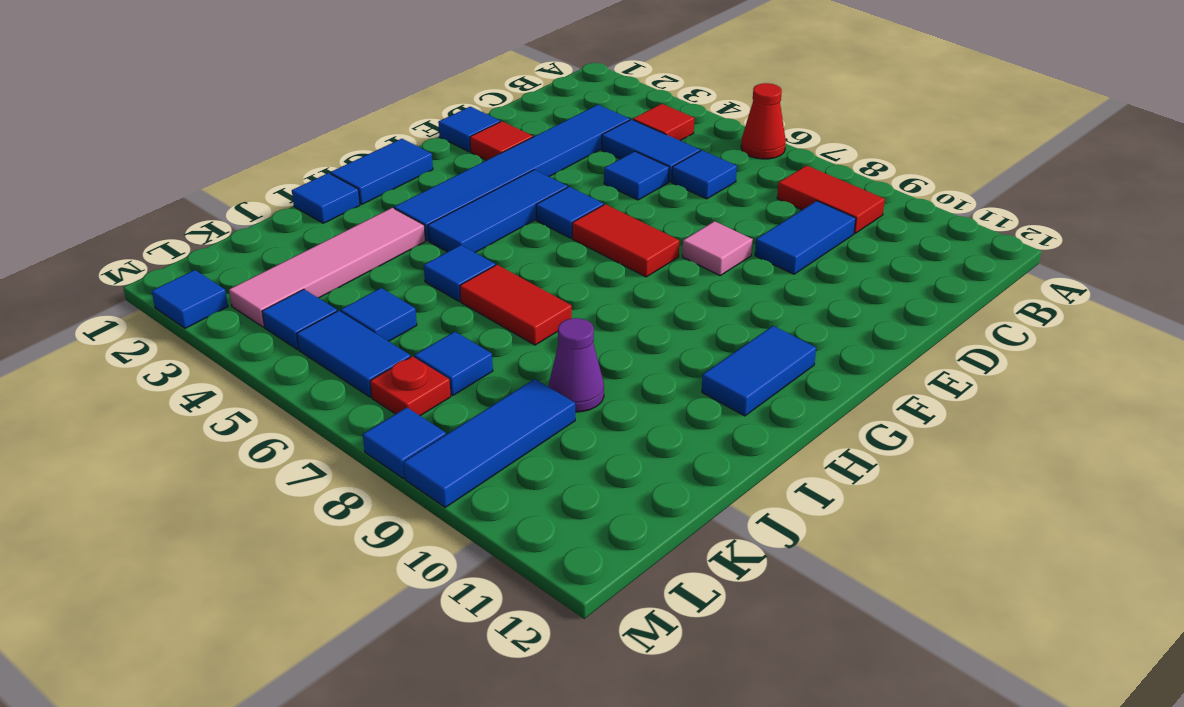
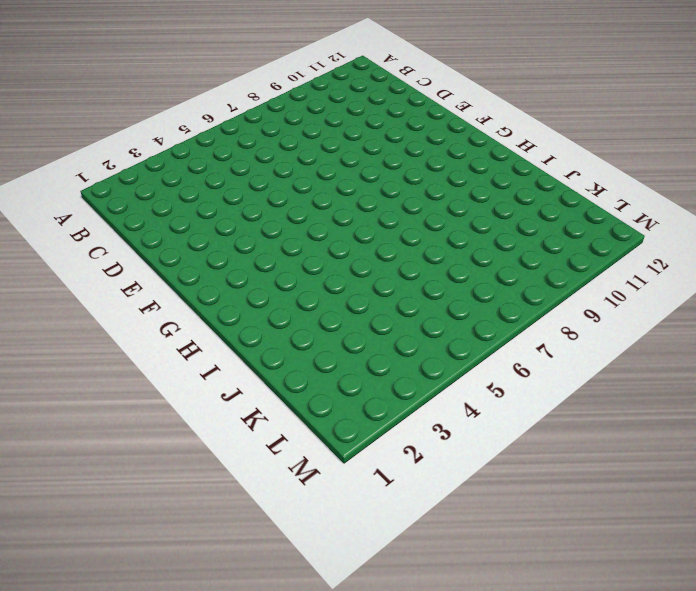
none -> red cone A6 level 1
none -> red tile B4 level 1
none -> red tile B8:B9 level 1

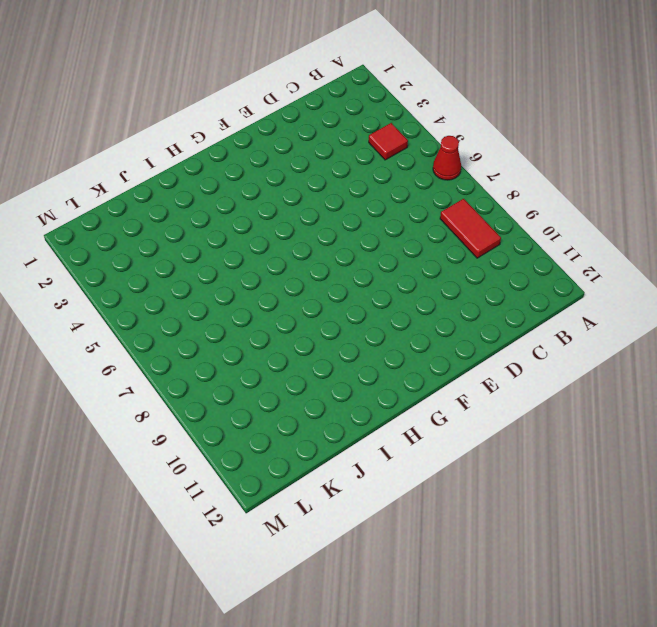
none -> blue tile C3:H3 level 1
none -> blue tile C4:C5 level 1
none -> blue tile C6 level 1

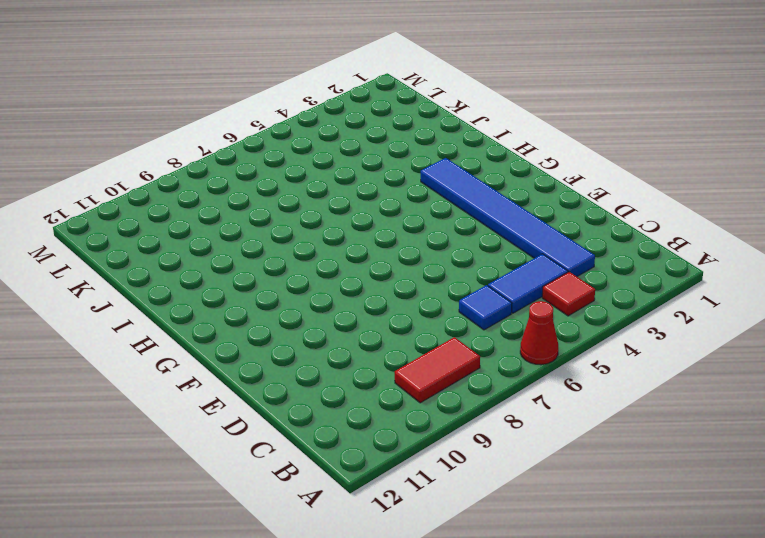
none -> blue tile C9:D9 level 1
none -> blue tile D5 level 1
none -> blue tile E1 level 1

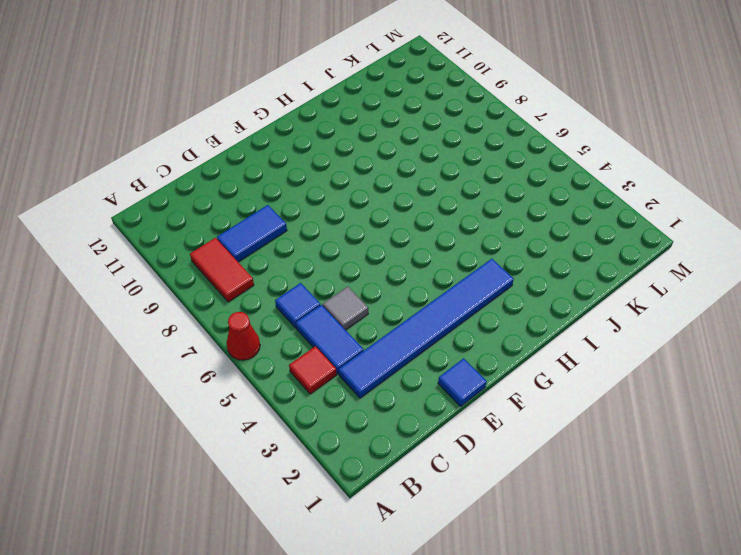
grey tile D5 level 1 -> blue tile D5 level 1
none -> red tile E2 level 1
none -> pink tile E8 level 1
none -> blue tile F4:H4 level 1

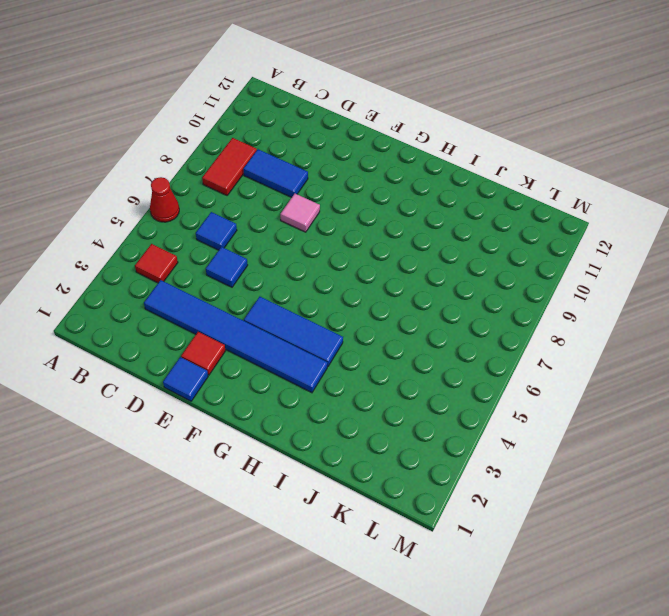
none -> blue tile C4:C5 level 1
none -> blue tile F5 level 1
none -> red tile F6:F7 level 1

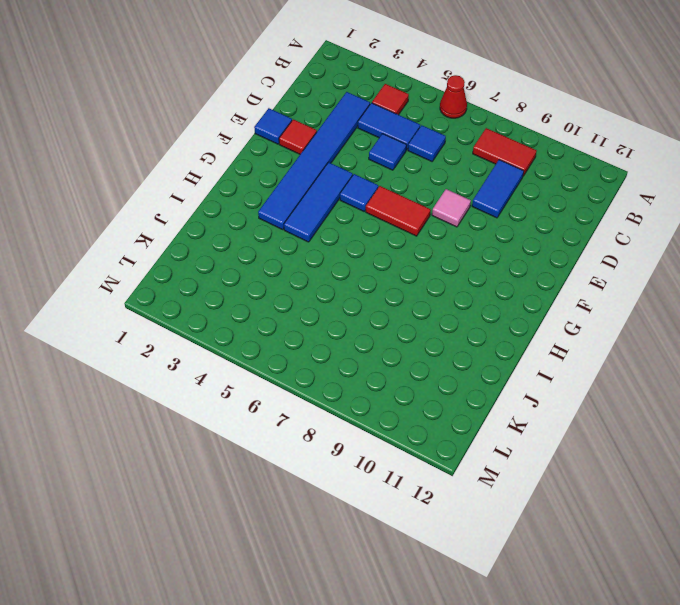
none -> blue tile G1:H1 level 1
none -> blue tile G11:H11 level 1
none -> blue tile I1 level 1

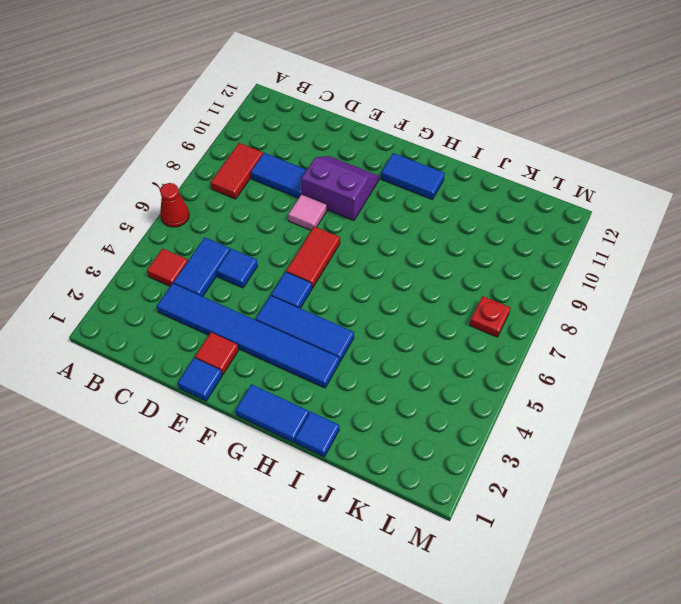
purple slope E9:F10 level 1 top 9 -> none
none -> blue tile C6 level 1
none -> pink tile I3:L3 level 1
none -> blue tile I5 level 1

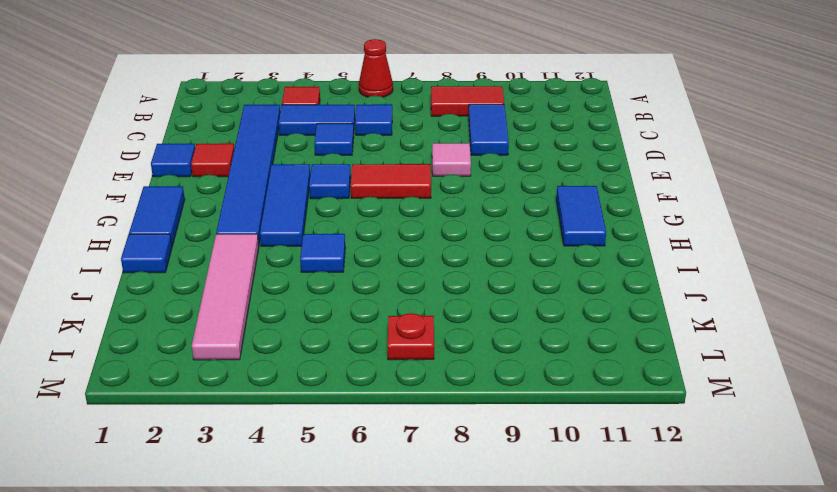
none -> red tile I6:I7 level 1
none -> purple cone J9 level 1
none -> blue tile K5 level 1

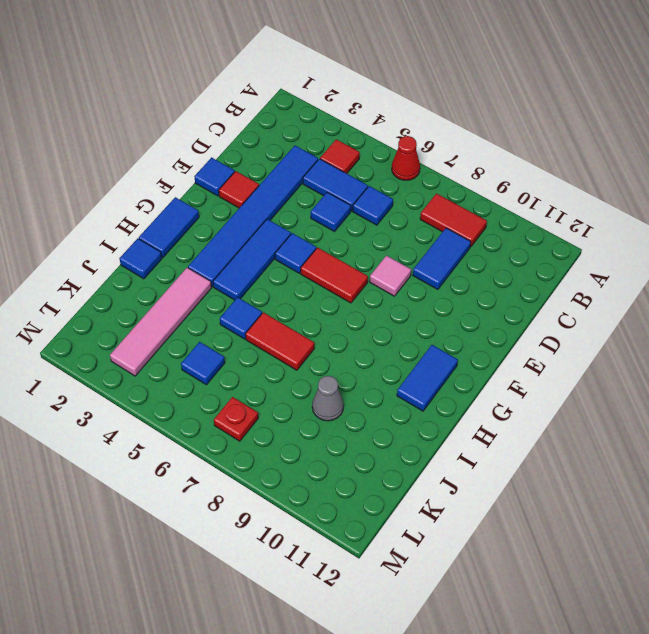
grey cone J9 level 1 -> purple cone J9 level 1
none -> blue tile K7 level 1
none -> blue tile K9:M9 level 1
none -> blue tile L4 level 1

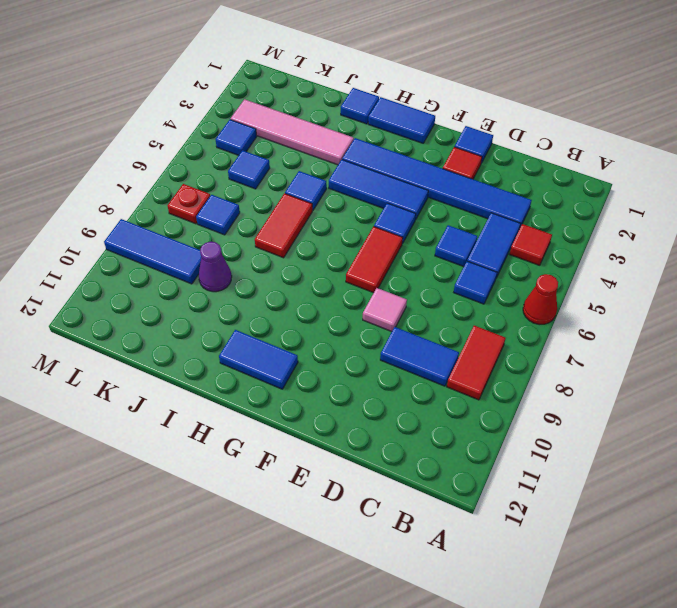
none -> blue tile L5:L6 level 1
none -> blue tile M2 level 1
none -> blue tile M8 level 1

